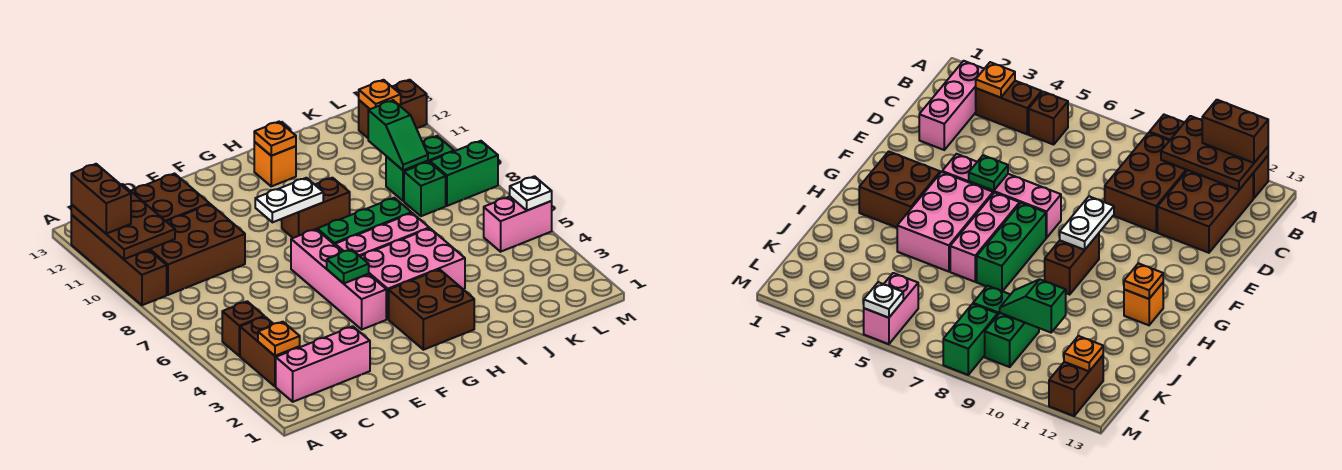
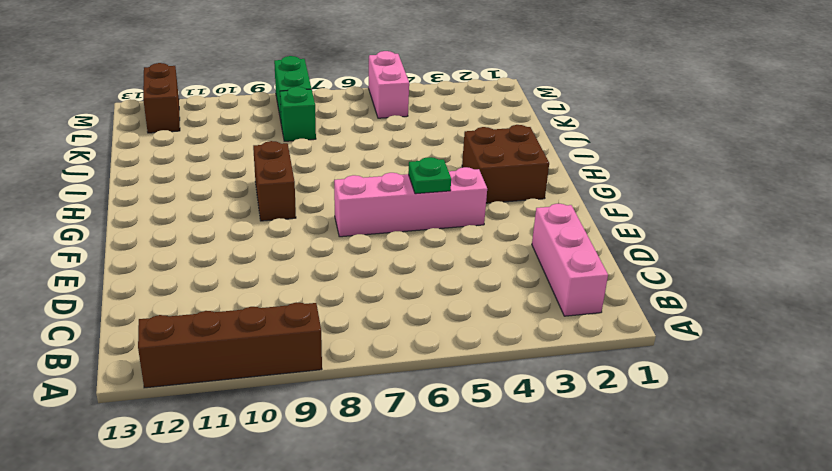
none -> brown brick B3:B4 level 1
none -> brown brick B5 level 1
none -> brown brick B9:D10 level 1

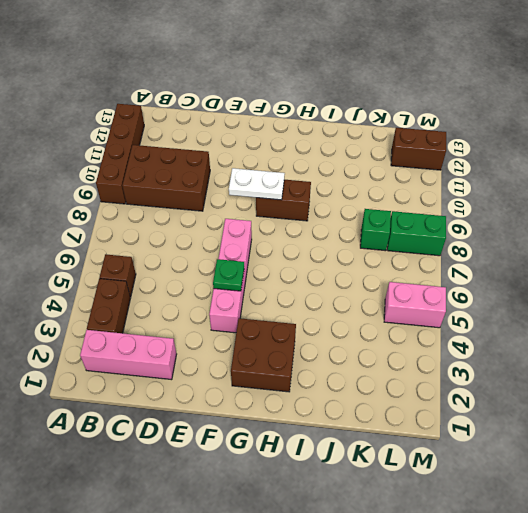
none -> brown brick B11:D12 level 1
none -> pink brick G4:I5 level 1
none -> pink brick G6:I6 level 1

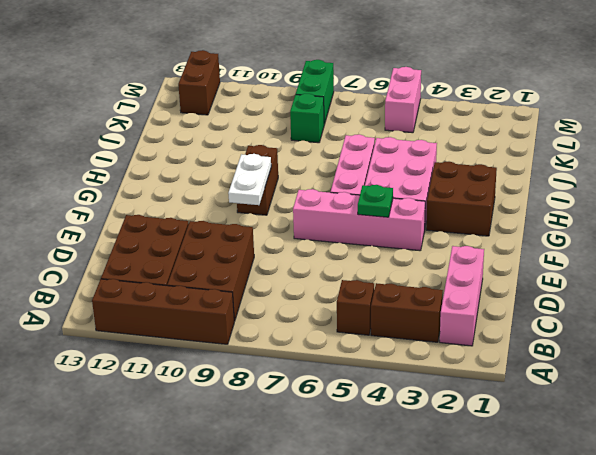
none -> green brick G7:I7 level 1
none -> orange brick H12 level 1
none -> green brick K9:L9 level 1

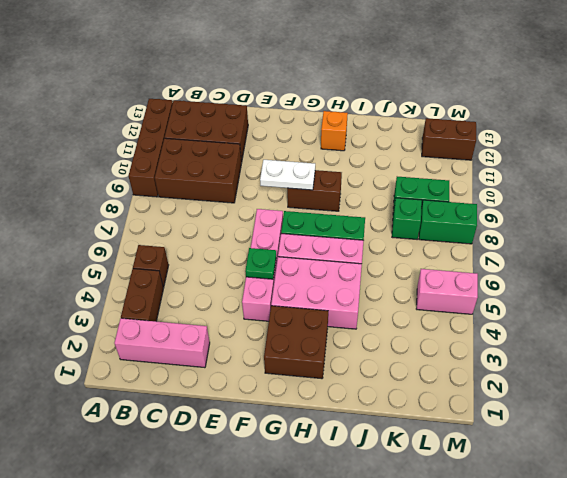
none -> brown plate A10:B12 level 2
none -> orange plate B3 level 2
none -> orange plate H12 level 2

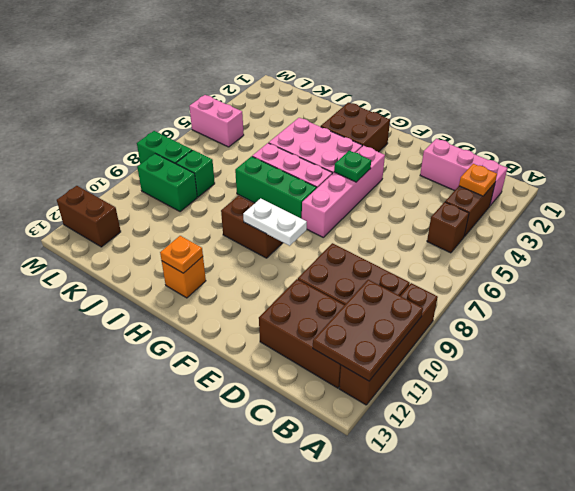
none -> green slope K9:K10 level 2 top 10
none -> orange plate L12 level 2
none -> white plate M5 level 2

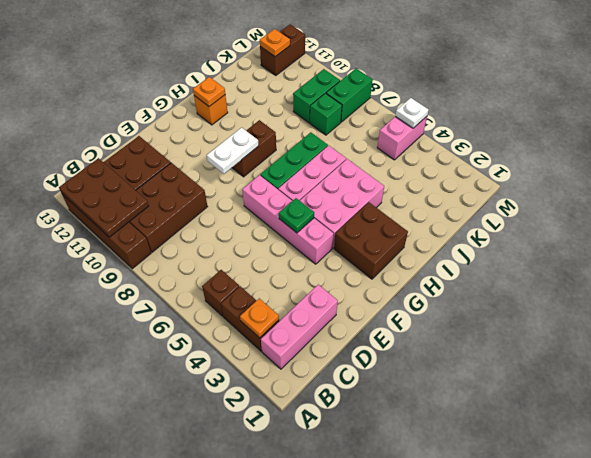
none -> green slope K9:K10 level 2 top 10
none -> brown brick A11:A12 level 3

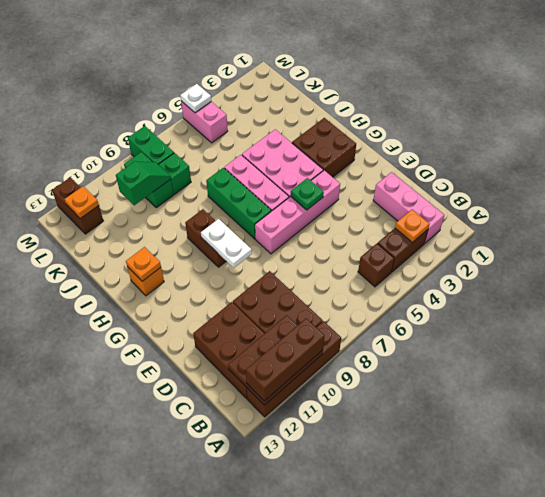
brown brick A10:A12 level 3 -> brown brick A11:A12 level 3

